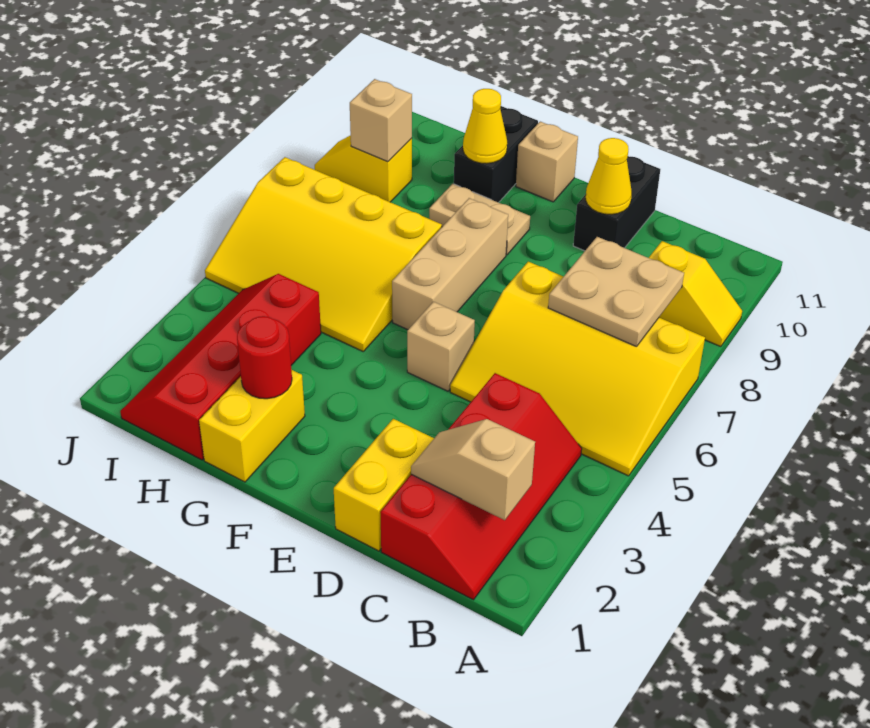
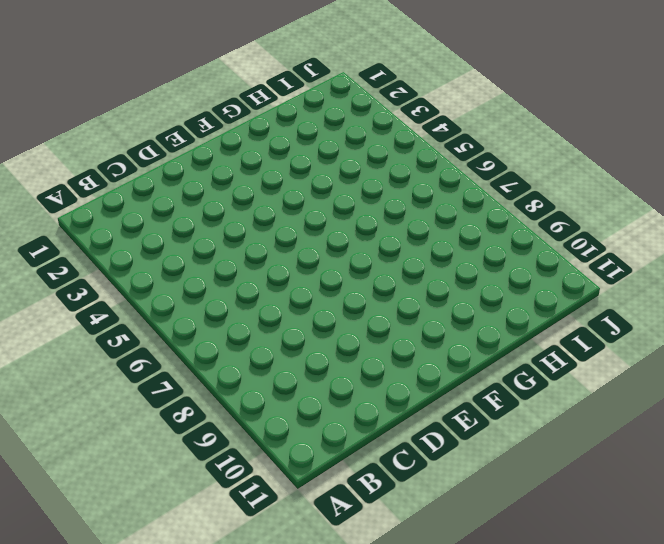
none -> yellow slope A5:D7 level 1 top 7
none -> yellow slope A9:B9 level 1 top B
none -> red slope B1:C4 level 1 top C

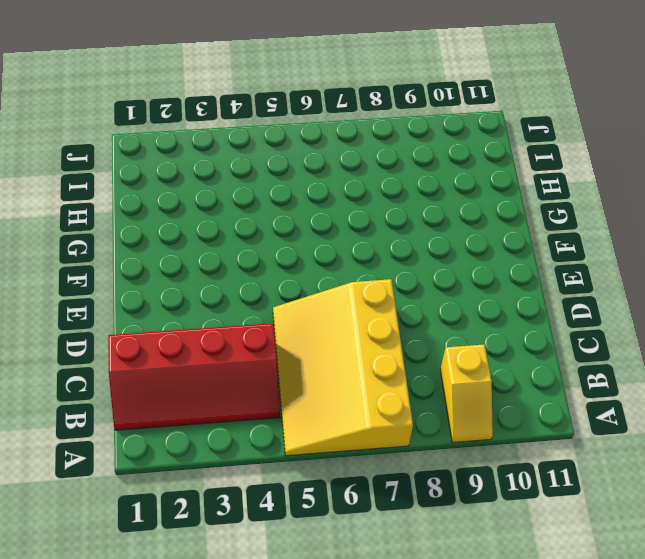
none -> yellow brick D1:D2 level 1
none -> black brick D10:D11 level 1
none -> tan brick E5 level 1

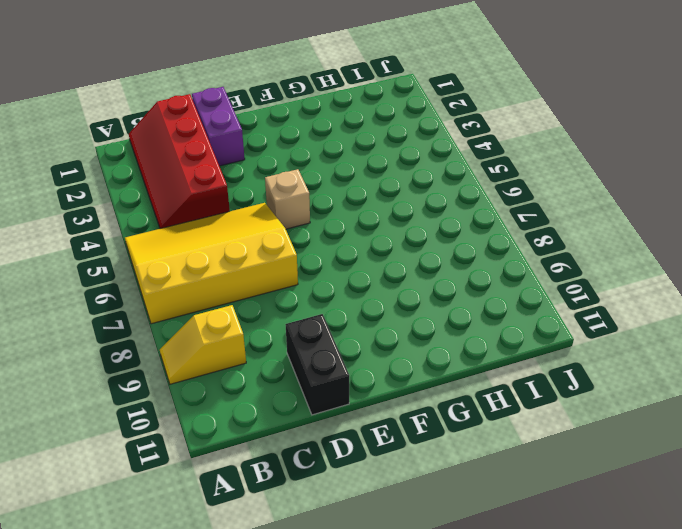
purple brick D1:D2 level 1 -> yellow brick D1:D2 level 1
none -> tan brick F6:F8 level 1
none -> tan plate F9:G9 level 1
none -> tan brick F11 level 1

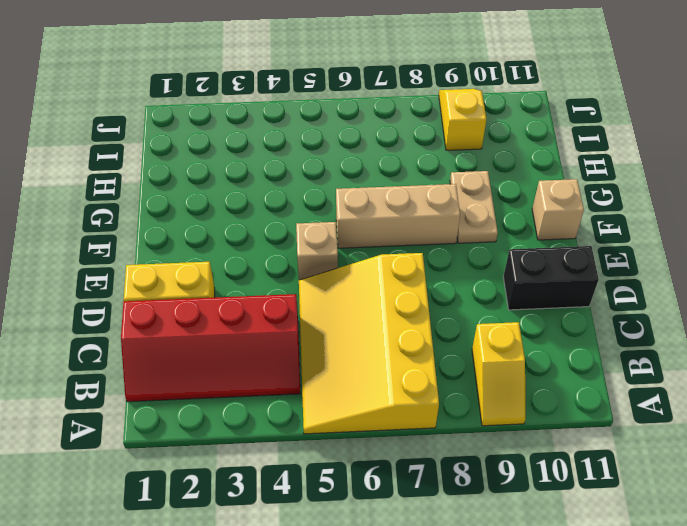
none -> yellow brick G1:G2 level 1
none -> yellow slope G5:J7 level 1 top 7
none -> black brick G10:G11 level 1

